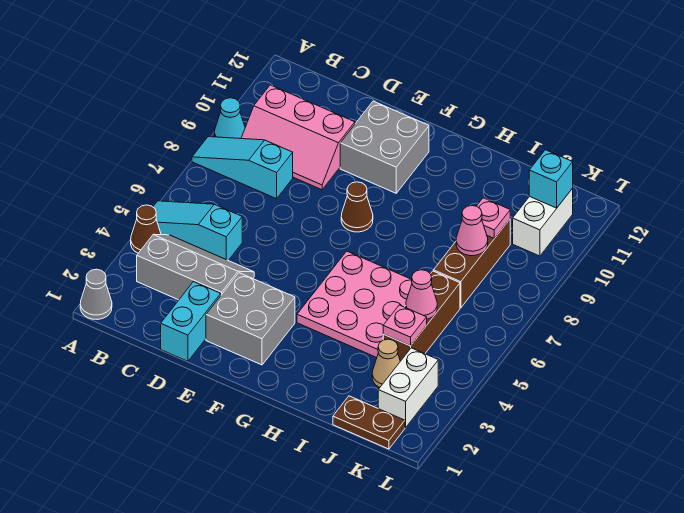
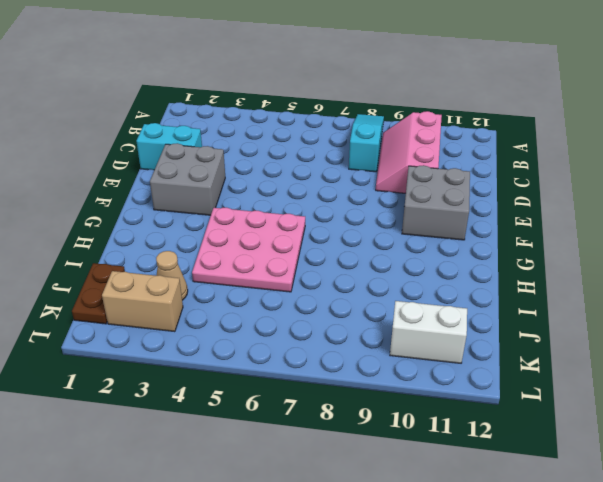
tan brick K2:K3 level 1 -> white brick K2:K3 level 1
none -> grey cone A1 level 1
none -> brown cone A4 level 1
none -> cyan slope A5:C5 level 1 top C

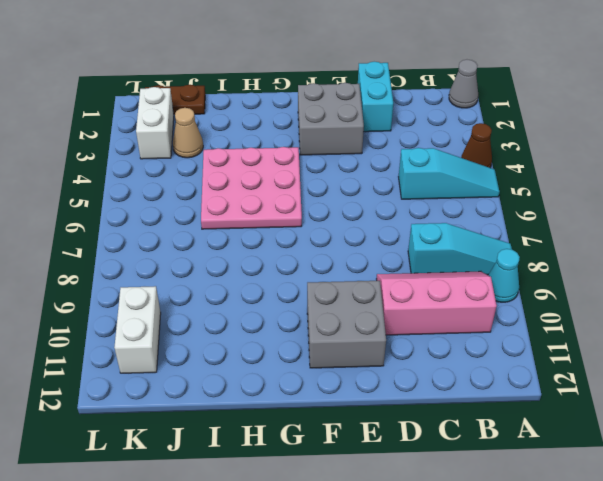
none -> grey slope B3:D4 level 1 top 3
none -> brown cone F8 level 1
none -> brown brick J4:J6 level 1

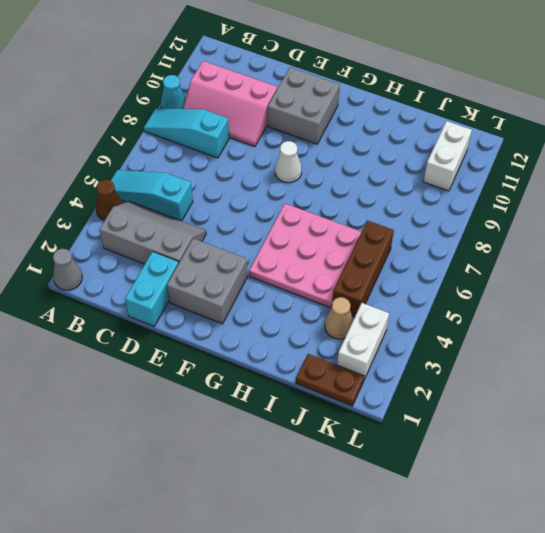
white cone F8 level 1 -> brown cone F8 level 1
none -> brown brick J7:J9 level 1
none -> pink plate J4 level 2
none -> pink cone J5 level 2

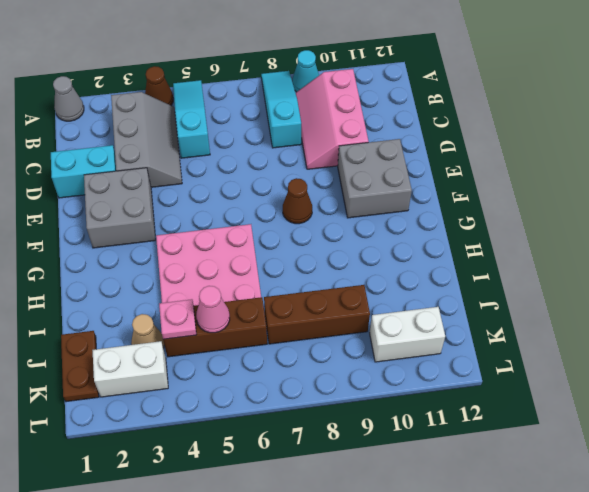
none -> pink cone J8 level 2
none -> pink plate J9 level 2
none -> cyan brick K11 level 2

